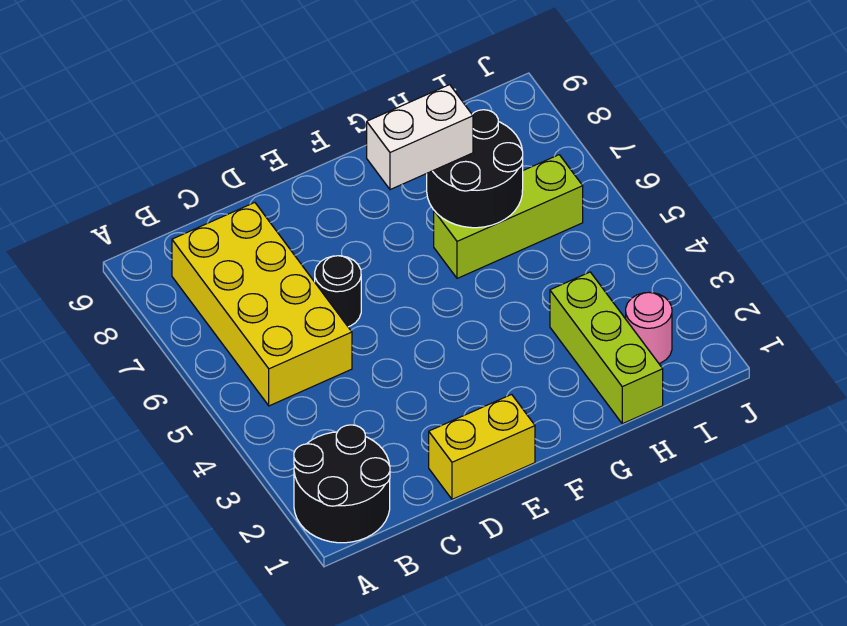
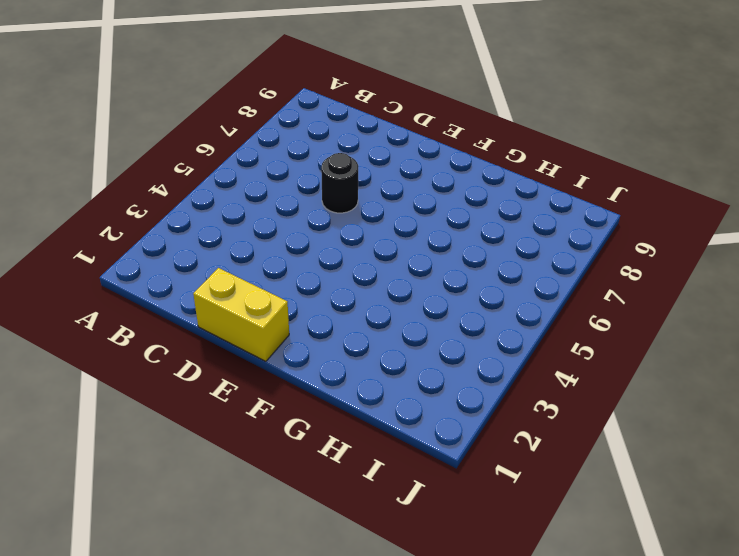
none -> black round brick A1:B2 level 1
none -> yellow brick B5:C8 level 1

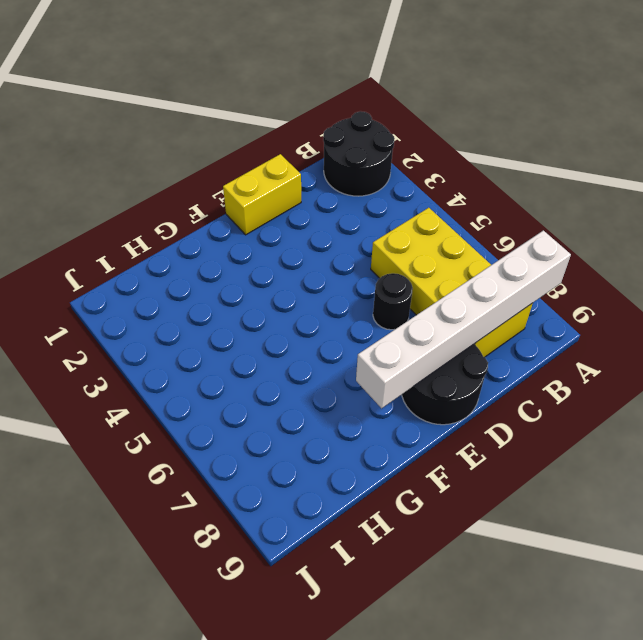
white brick A8:F8 level 2 -> none
black round brick D8:E9 level 1 -> black round brick G6:H7 level 2
none -> lime brick G6:I6 level 1
none -> lime brick H1:H3 level 1

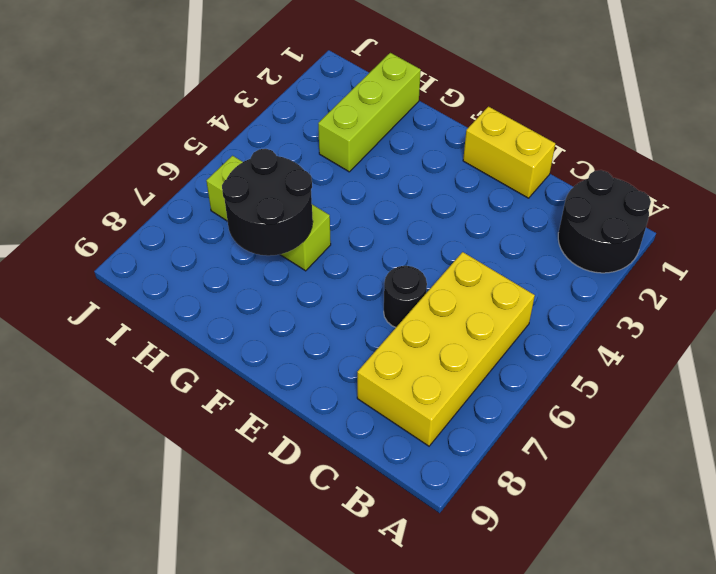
none -> pink round brick I2 level 1
none -> white brick F7:G7 level 3

